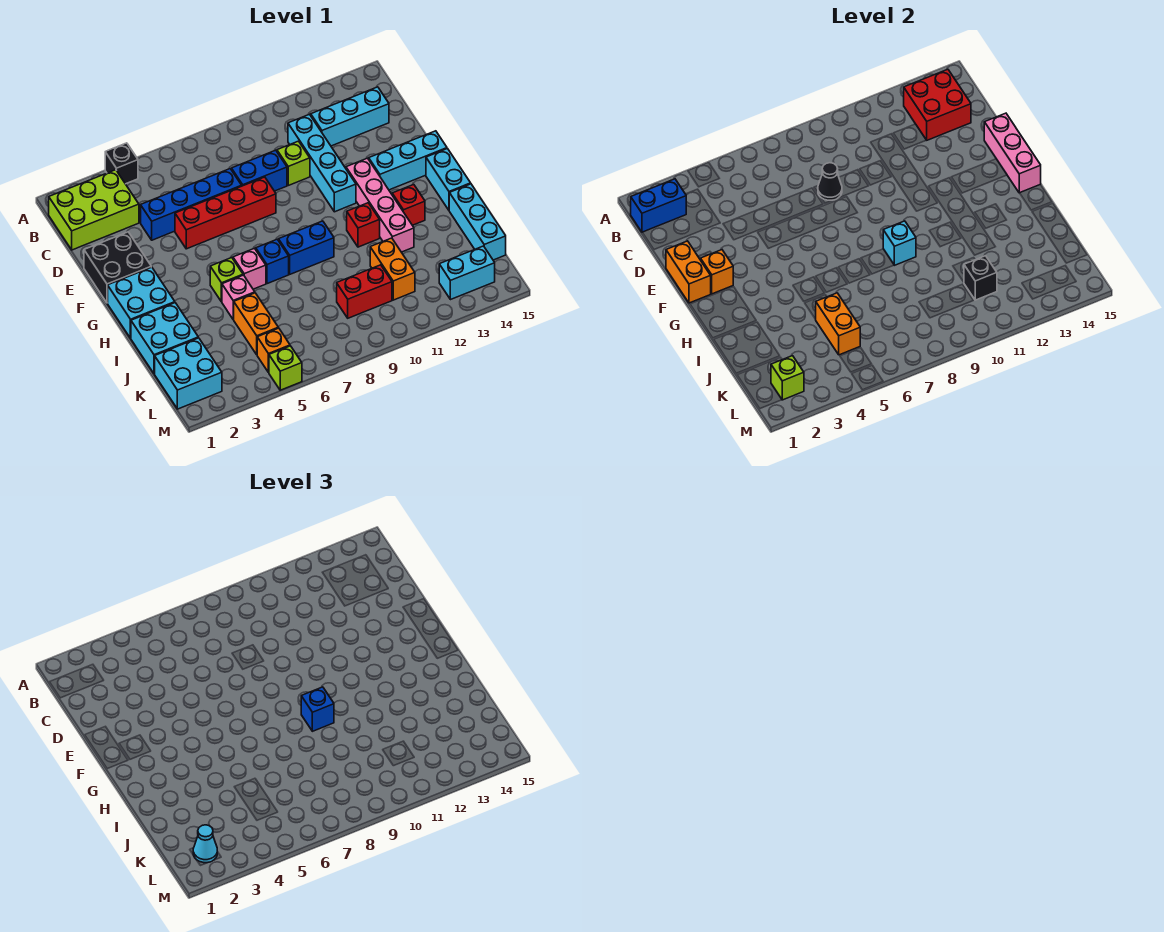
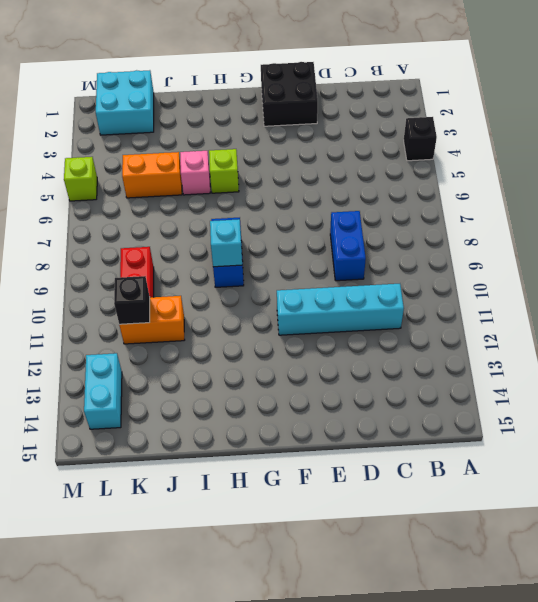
none -> lime brick B1:C3 level 1
none -> cyan brick C12:C14 level 1
none -> blue brick D4:D7 level 1
none -> lime brick D10 level 1

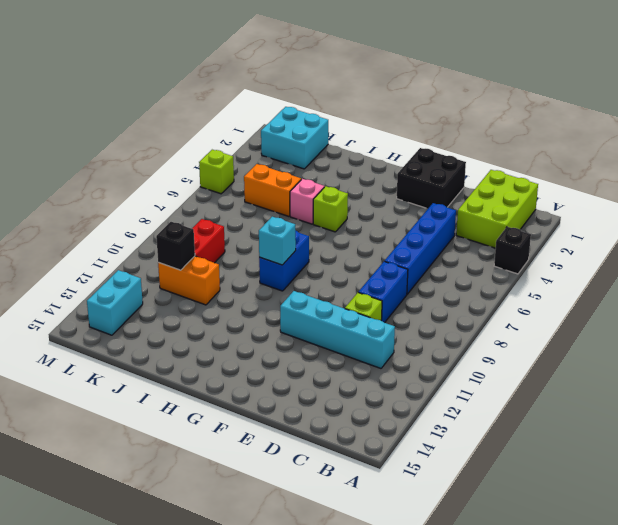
none -> cyan brick C12:C14 level 1
none -> red brick E5:E8 level 1
none -> pink brick F12:I12 level 1
none -> cyan brick F13:F15 level 1

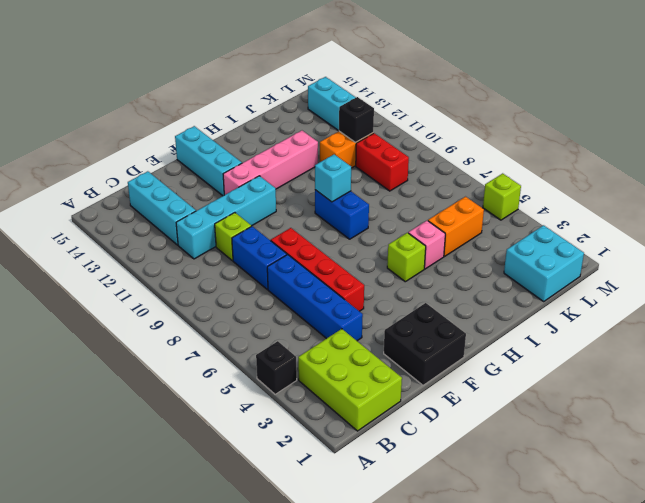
none -> cyan brick G1:H2 level 1
none -> cyan brick G15:H15 level 1
none -> pink brick H6 level 1
none -> blue brick H7 level 1

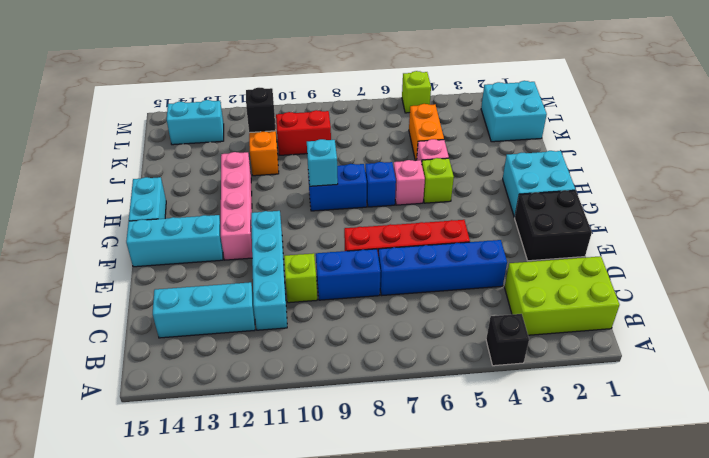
none -> red brick H11 level 1
none -> red brick H13 level 1
none -> cyan brick I1:J2 level 1
none -> cyan brick I15:K15 level 1

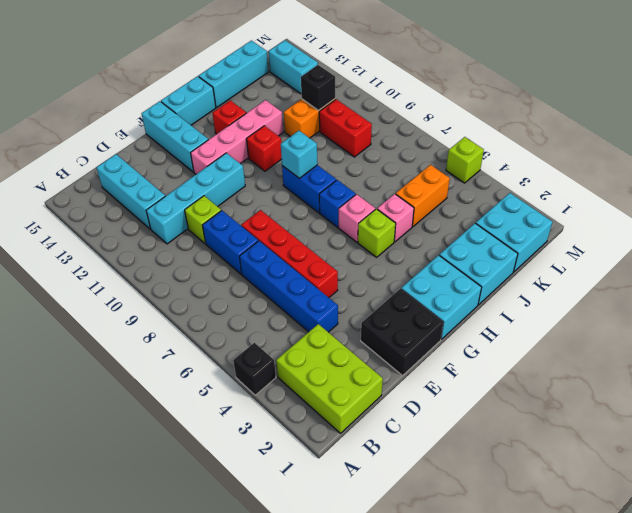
none -> orange brick L5 level 1
none -> blue brick B1:B2 level 2
none -> red brick B13:C14 level 2
none -> black cone D8 level 2

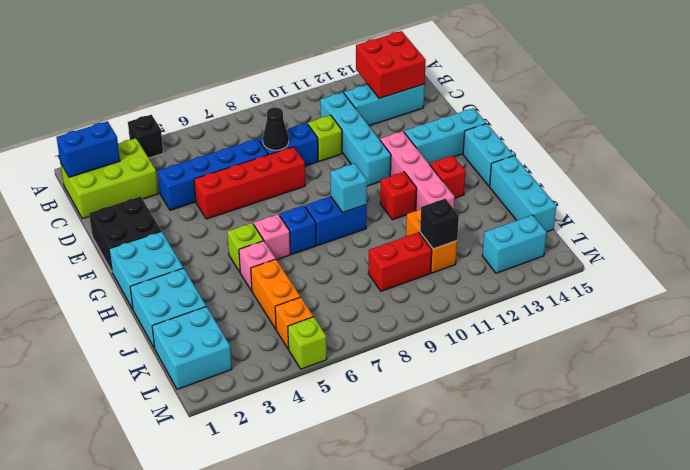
none -> orange brick E1:F1 level 2
none -> pink brick E15:G15 level 2
none -> orange brick F2 level 2
none -> orange brick J5:K5 level 2

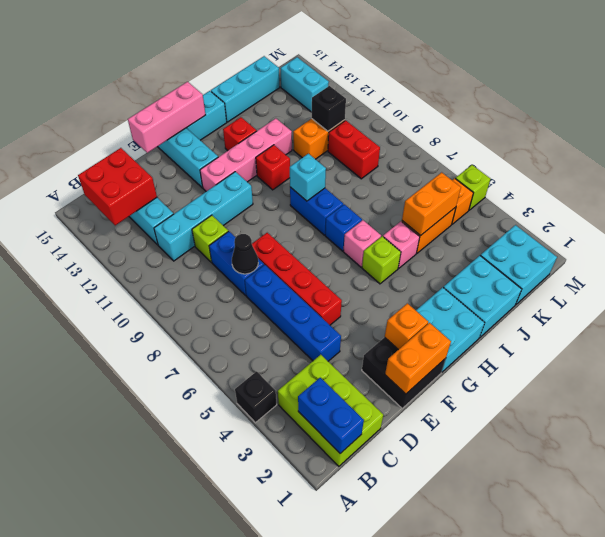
none -> lime brick L2 level 2
none -> blue brick H9 level 3
none -> cyan cone L2 level 3

